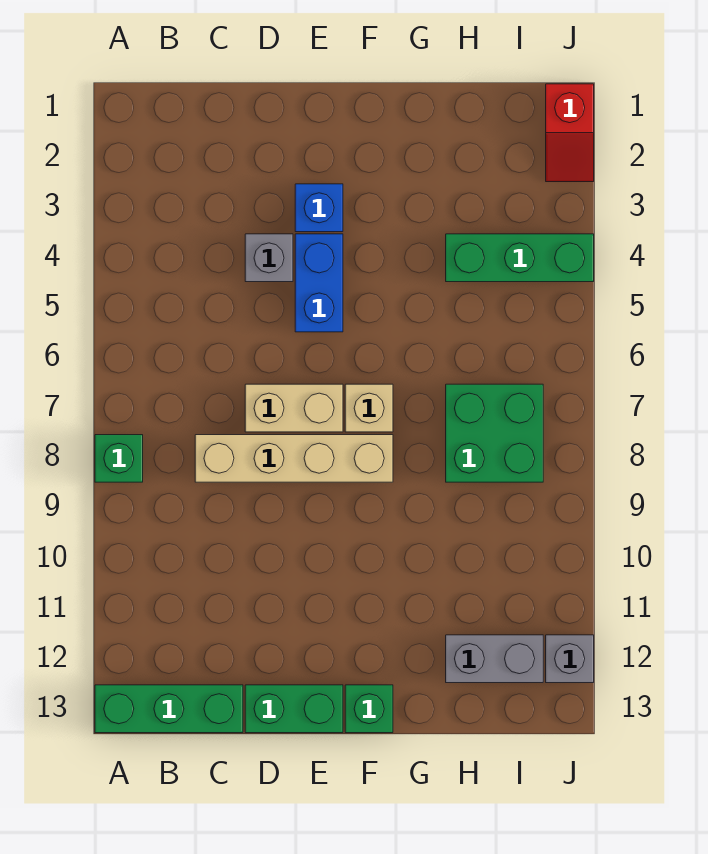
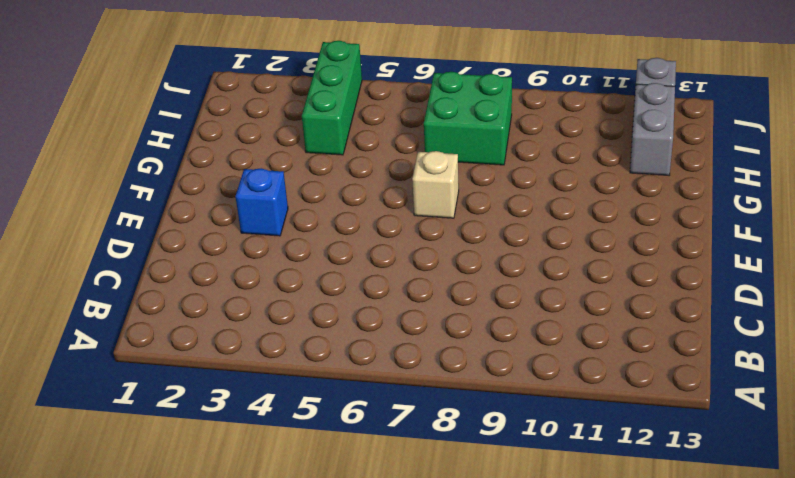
none -> green brick A8 level 1
none -> green brick A13:C13 level 1
none -> tan brick C8:F8 level 1

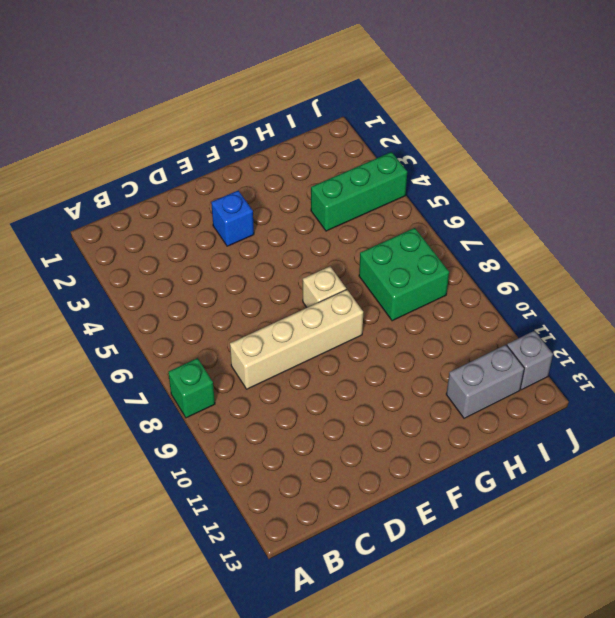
none -> green brick A13:C13 level 1
none -> grey brick D4 level 1
none -> tan brick D7:E7 level 1

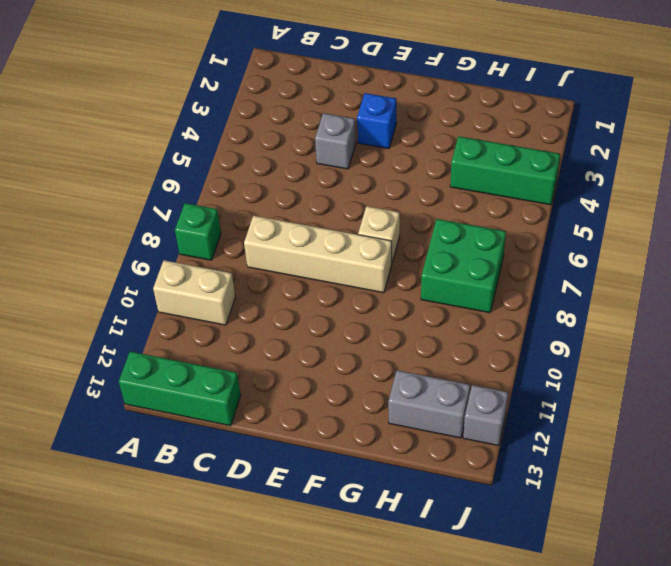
tan brick A10:B10 level 1 -> tan brick D7:E7 level 1
none -> green brick D13:E13 level 1
none -> blue brick E4:E5 level 1
none -> green brick F13 level 1

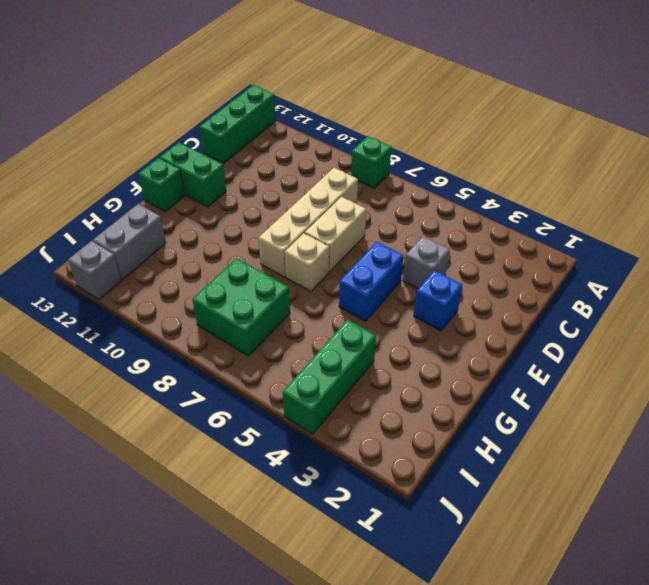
blue brick E5:F5 level 1 -> blue brick E4:E5 level 1
green brick E12:E13 level 1 -> green brick D13:E13 level 1
none -> red slope J1:J2 level 1 top 1

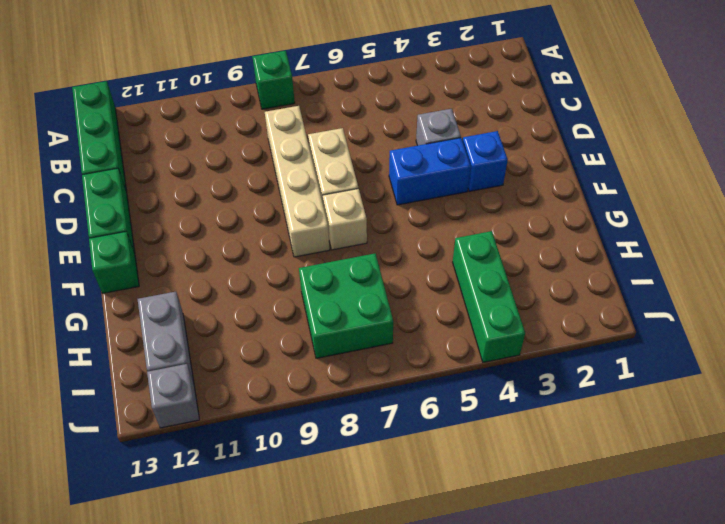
none -> red slope J1:J2 level 1 top 1

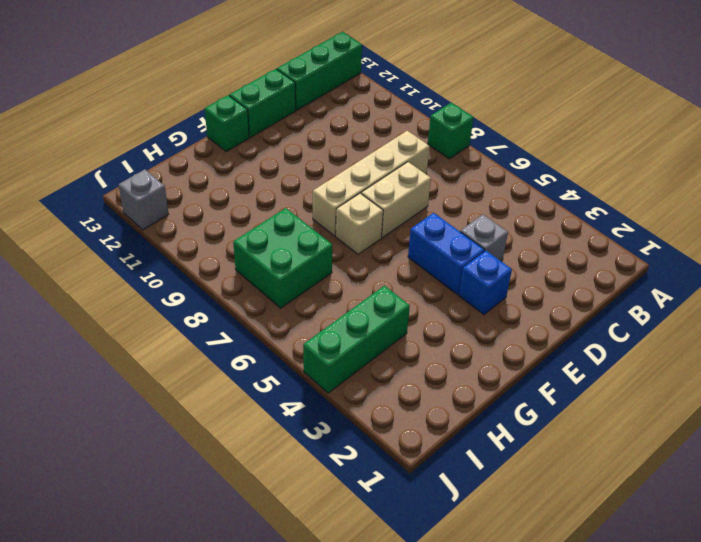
none -> grey brick H12:I12 level 1
none -> red slope J1:J2 level 1 top 1

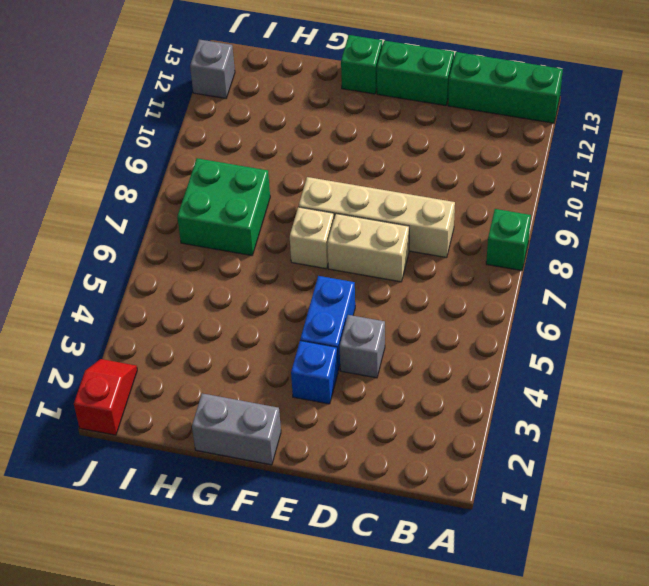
grey brick F1:G1 level 1 -> grey brick H12:I12 level 1
none -> green brick H4:J4 level 1

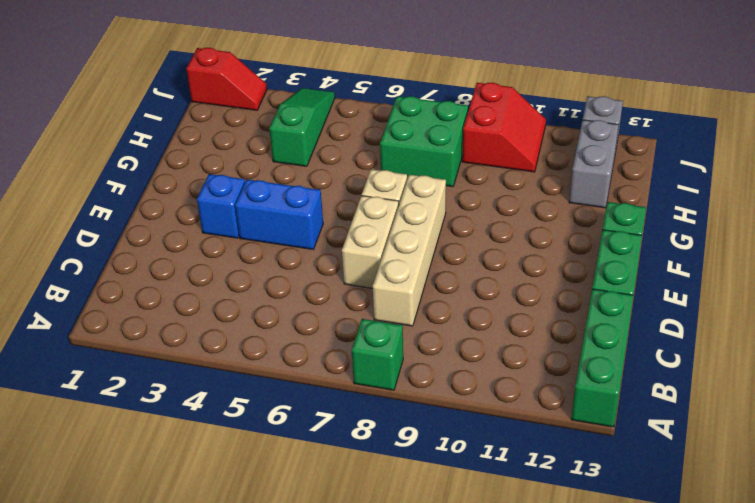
green slope H4:J4 level 1 top H -> green brick H4:J4 level 1
red slope I9:J10 level 1 top 9 -> none
none -> grey brick D4 level 1

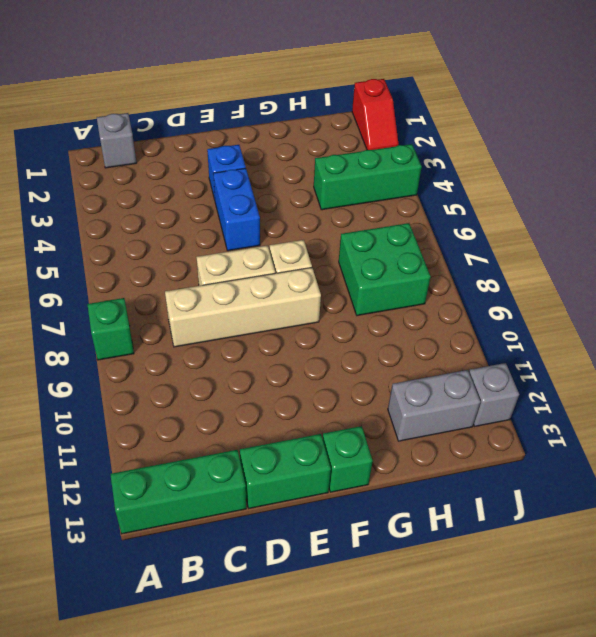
grey brick B1 level 1 -> grey brick D4 level 1

